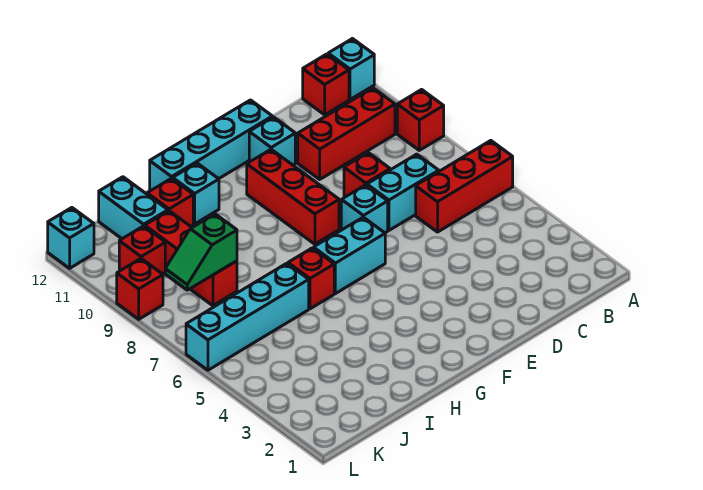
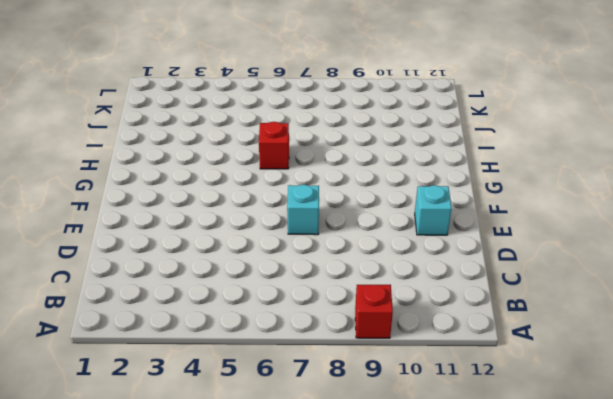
none -> red brick A6:C6 level 1
none -> cyan brick A12 level 1
none -> red brick B10:D10 level 1

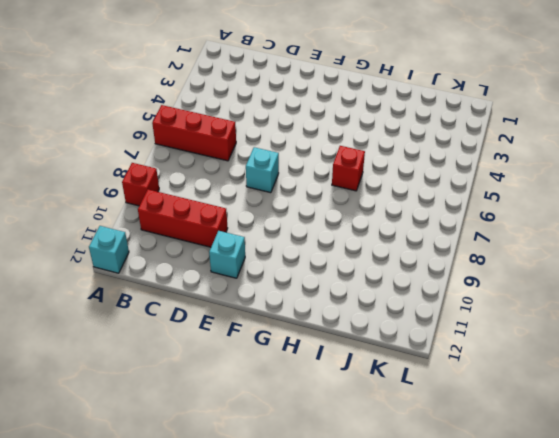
none -> red brick B12 level 1
none -> cyan brick C7:D7 level 1
none -> red brick D8 level 1

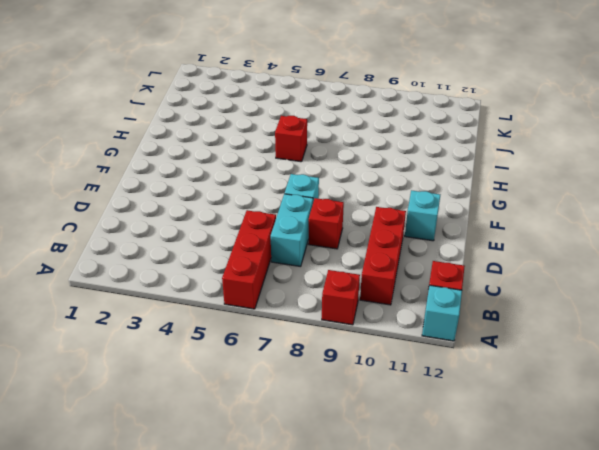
none -> cyan brick E12:H12 level 1
none -> cyan brick F6:G6 level 1
none -> red brick F8:F10 level 1

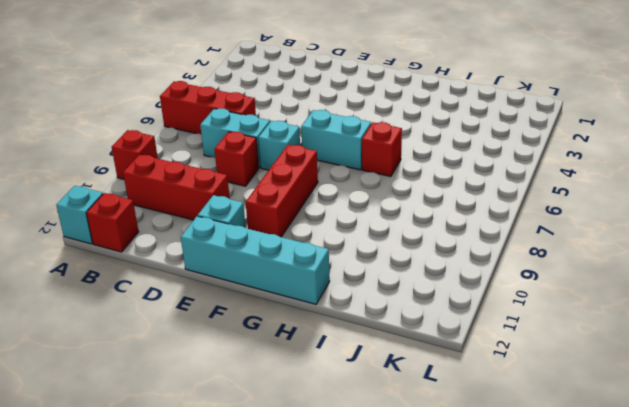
none -> cyan brick H11 level 1
none -> cyan brick I6:L6 level 1
none -> red brick I11 level 1

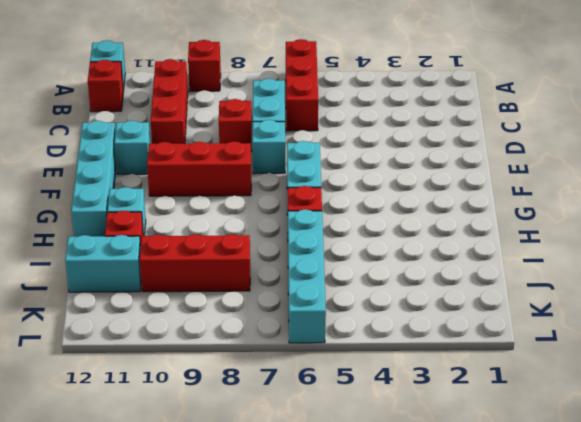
none -> red brick K10 level 1
none -> red brick L9 level 1
none -> cyan brick L12 level 1

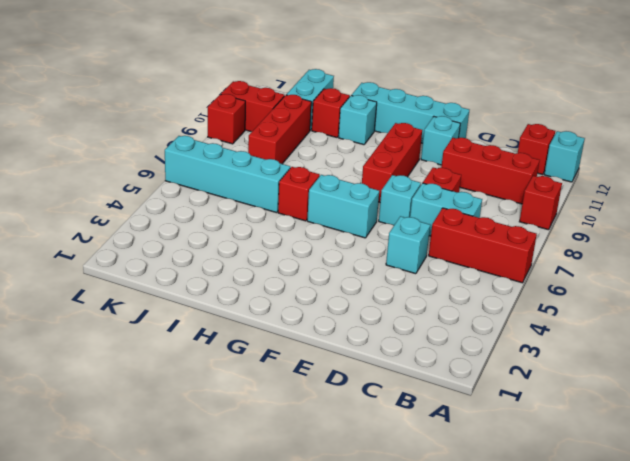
cyan brick D5 level 1 -> cyan brick L12 level 1
red brick K10:L10 level 1 -> red brick K10 level 1
none -> green slope J8:K8 level 2 top J

